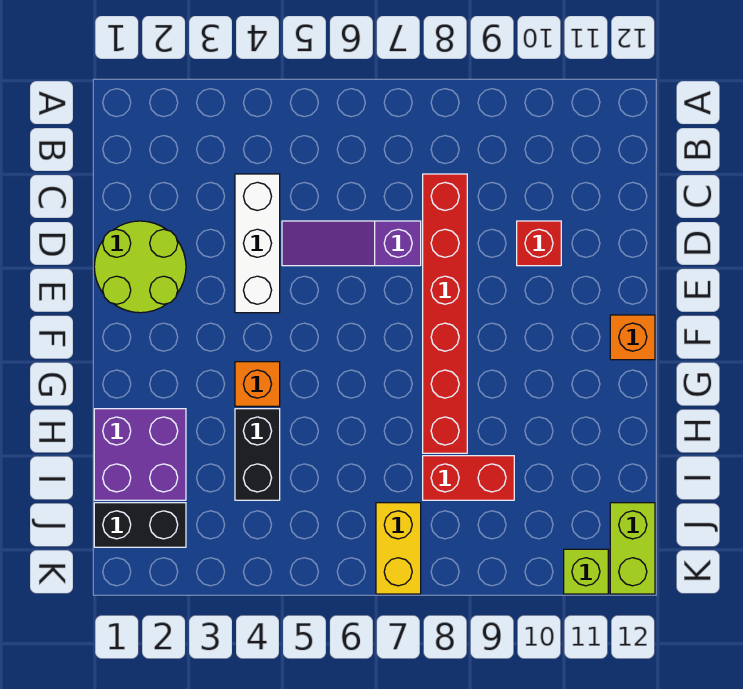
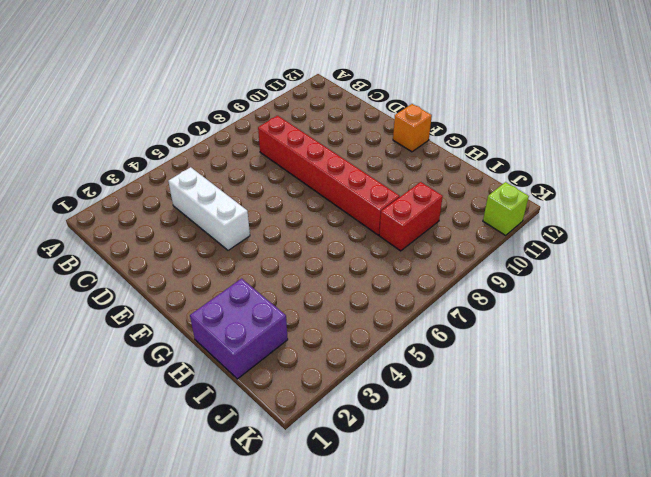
none -> lime round brick D1:E2 level 1
none -> purple slope D5:D7 level 1 top 7
none -> red brick D10 level 1

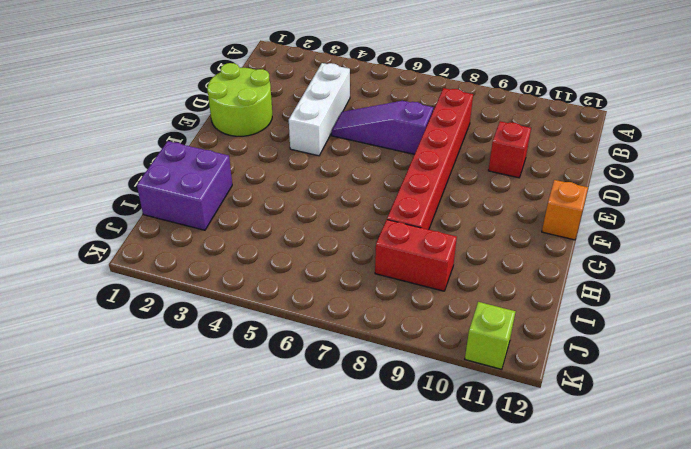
none -> orange brick G4 level 1
none -> black brick H4:I4 level 1
none -> black brick J1:J2 level 1

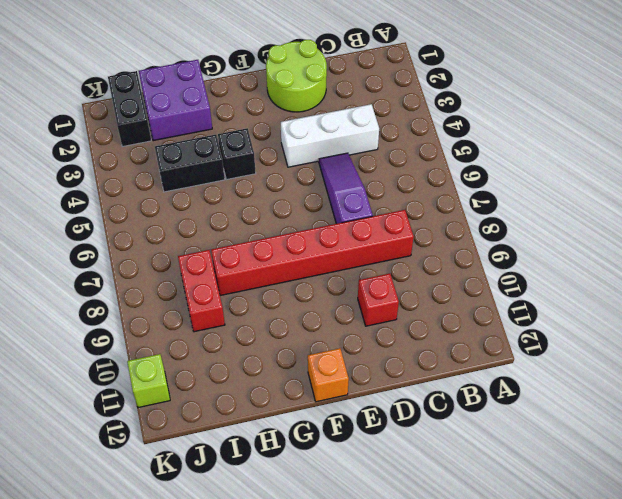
black brick G4 level 1 -> orange brick G4 level 1
none -> yellow brick J7:K7 level 1
none -> lime brick J12:K12 level 1

